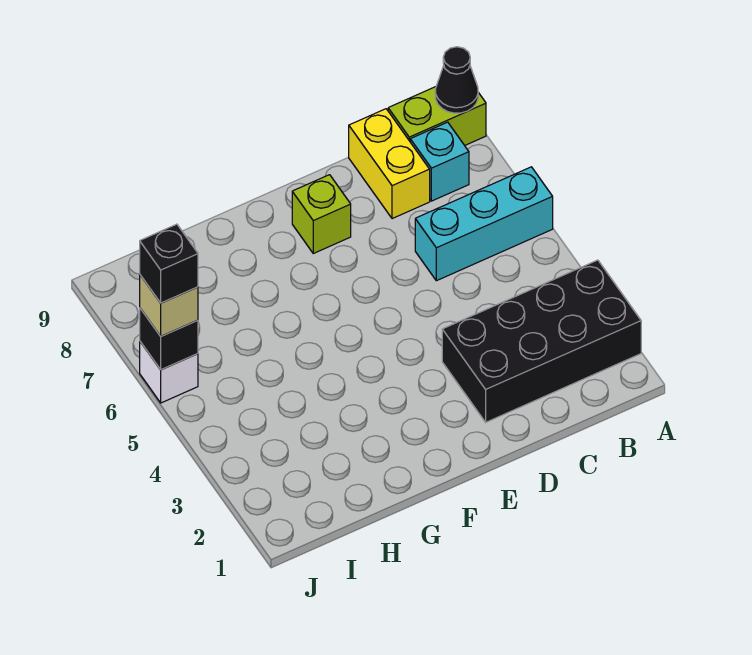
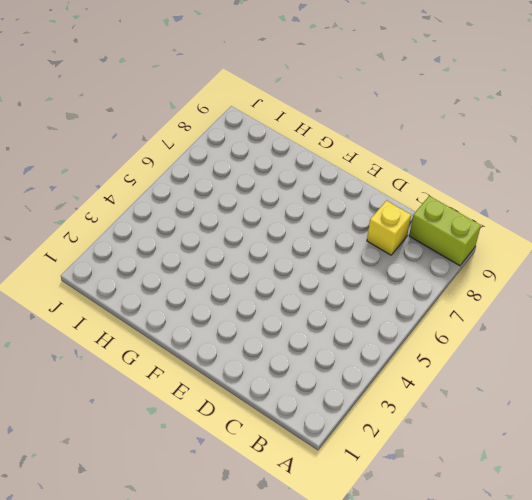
yellow brick C8 level 1 -> yellow brick C8:C9 level 1
none -> black brick A2:D3 level 1
none -> cyan brick A6:C6 level 1

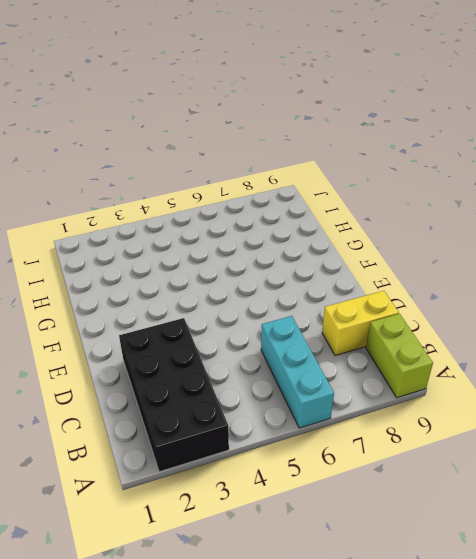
none -> cyan brick B8 level 1
none -> lime brick E8 level 1

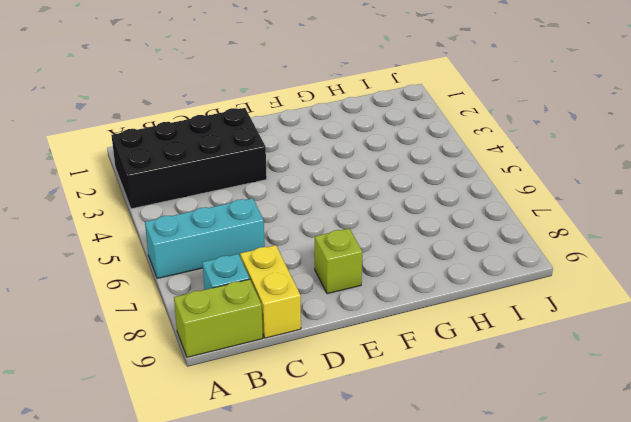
none -> white brick J6 level 1
none -> black cone A9 level 2

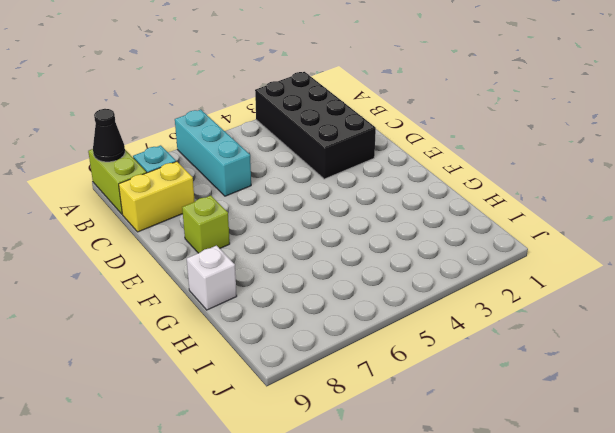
white brick G9 level 1 -> white brick J6 level 1
none -> black brick J6 level 2
none -> tan brick J6 level 3

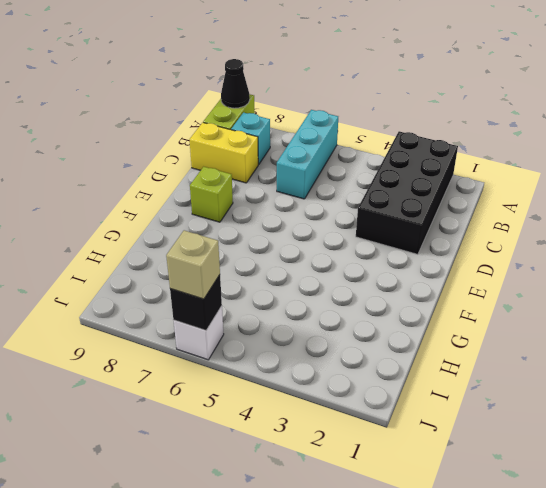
none -> black brick J6 level 4

